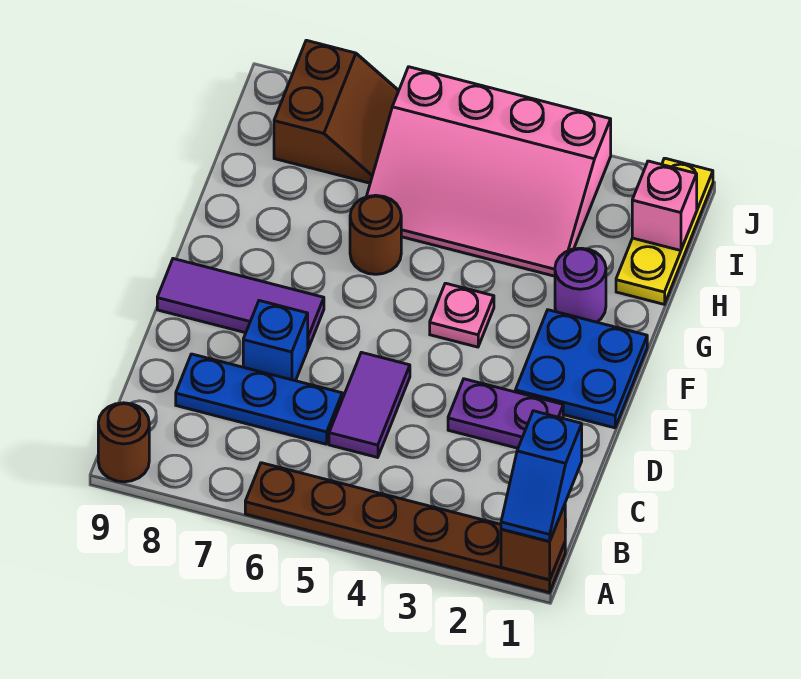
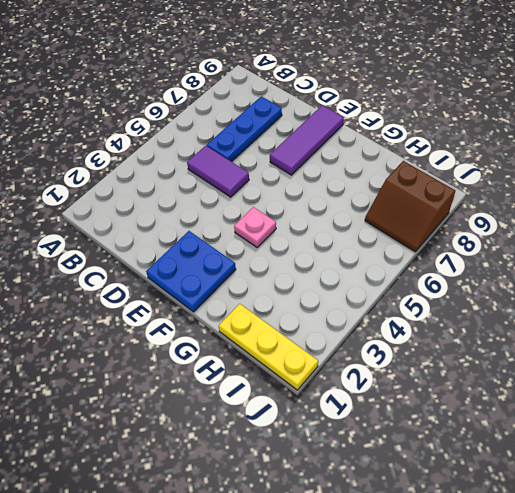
none -> brown plate A1:A6 level 1
none -> brown round brick A9 level 1
none -> purple plate D2:D3 level 1

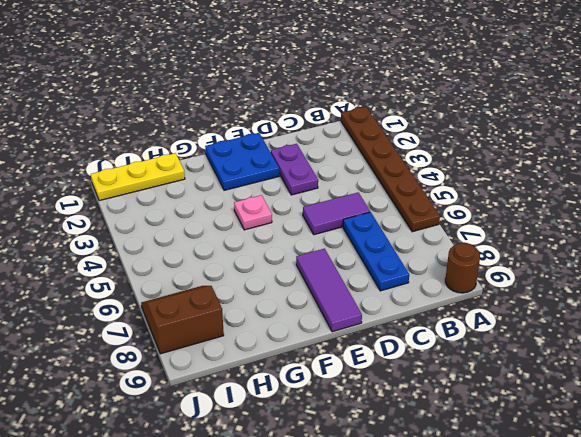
none -> blue brick D7 level 1
none -> purple round brick G2 level 1
none -> brown round brick G6 level 1

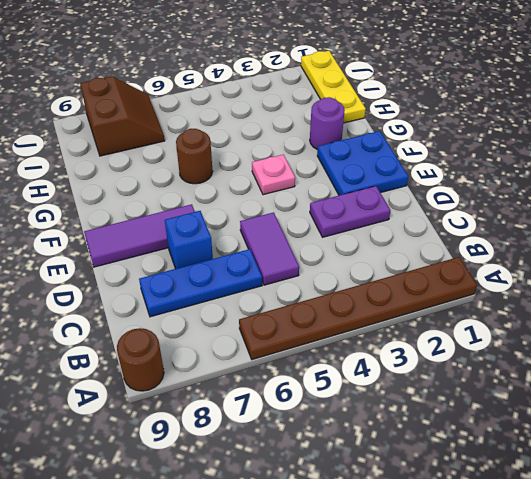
none -> pink slope H3:J6 level 1 top J
none -> brown brick A1 level 2
none -> pink brick I1 level 2

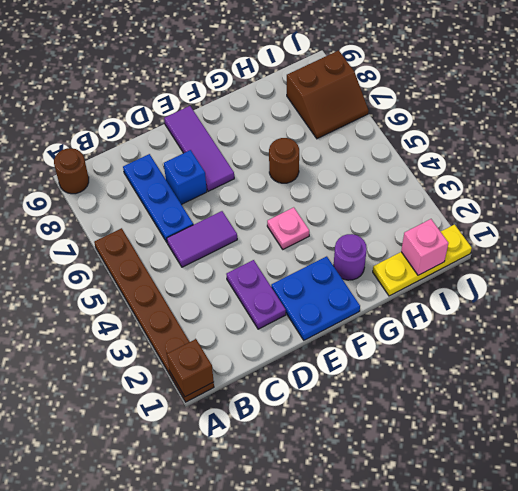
none -> pink slope H3:J6 level 1 top J
none -> blue slope A1:B1 level 3 top B

